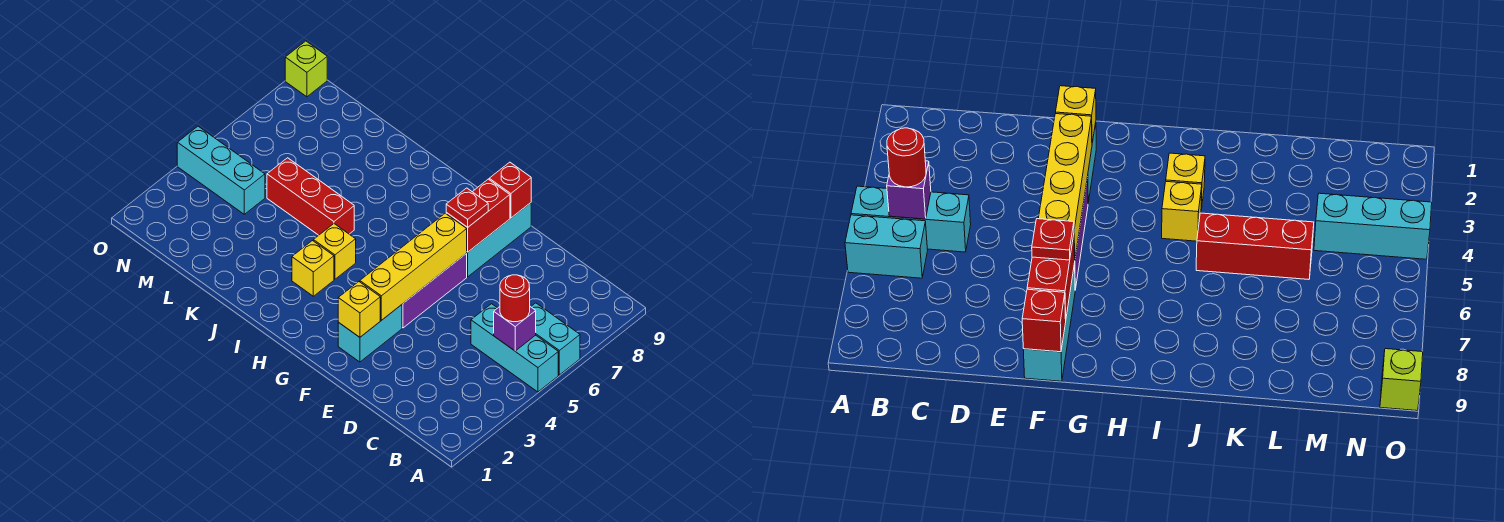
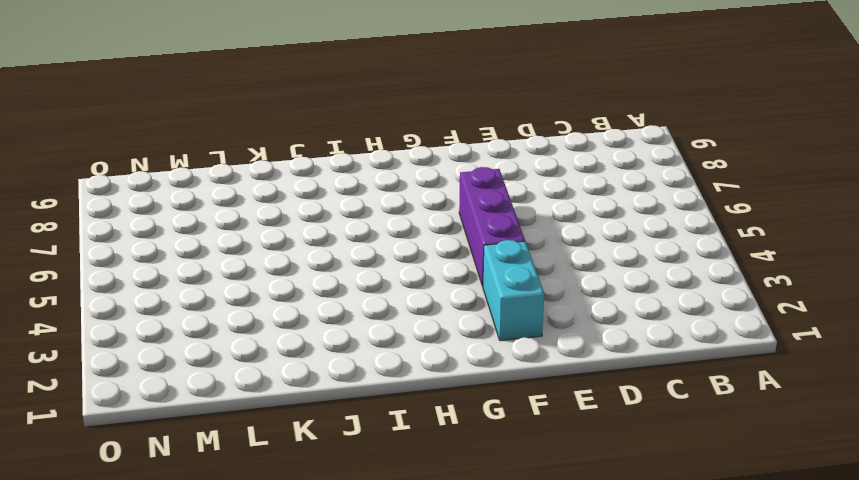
none -> cyan brick A5:C5 level 1
none -> cyan brick A6:B6 level 1
none -> cyan brick F7:F9 level 1

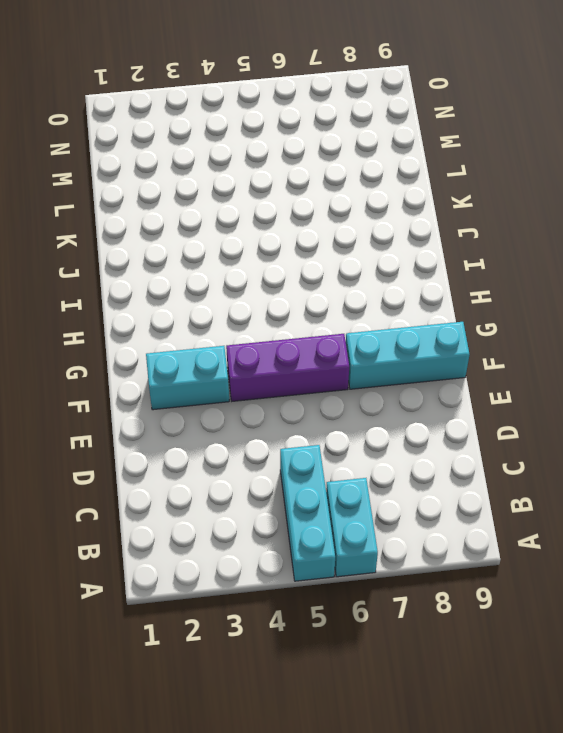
none -> yellow brick I3 level 1
none -> yellow brick I4 level 1
none -> red brick J5:L5 level 1

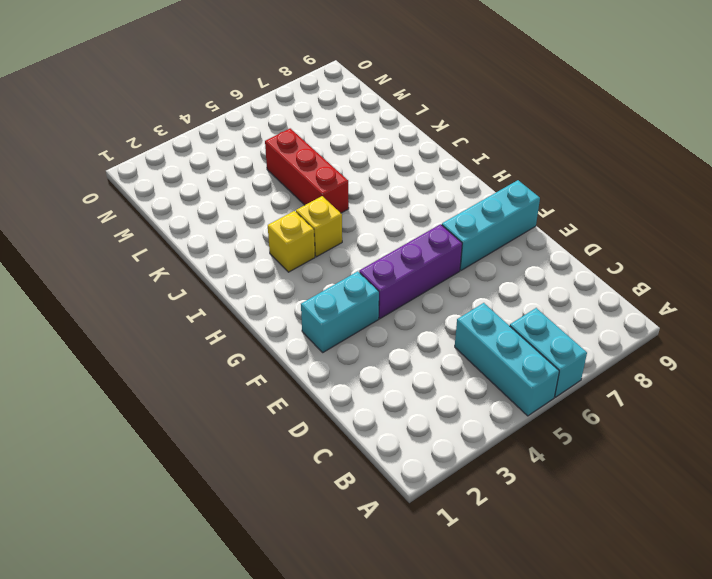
none -> cyan brick M4:O4 level 1
none -> lime brick O9 level 1
none -> purple brick B5 level 2

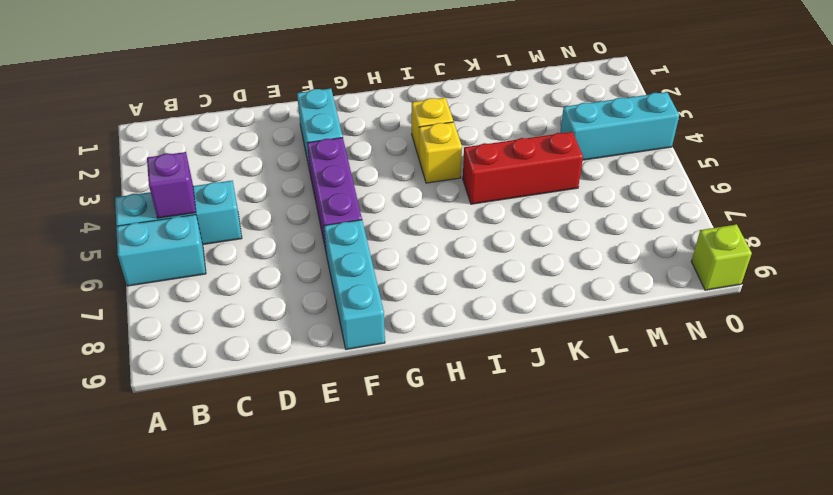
none -> yellow brick F2 level 2
none -> yellow brick F3:F6 level 2
none -> red brick F7:F8 level 2

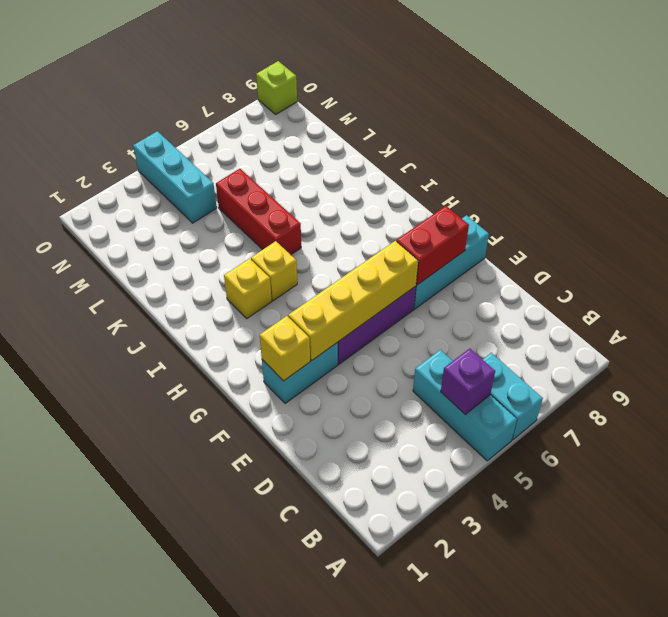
none -> red brick F9 level 2
none -> red round brick B5 level 3
none -> red plate F7 level 3

